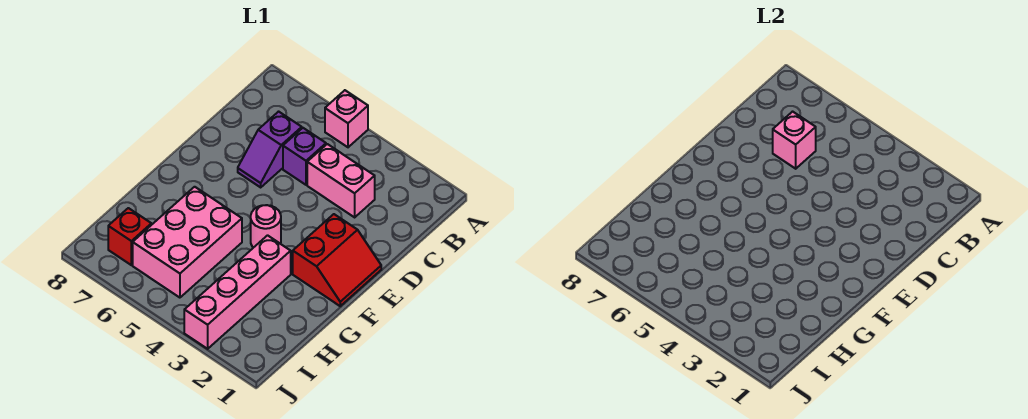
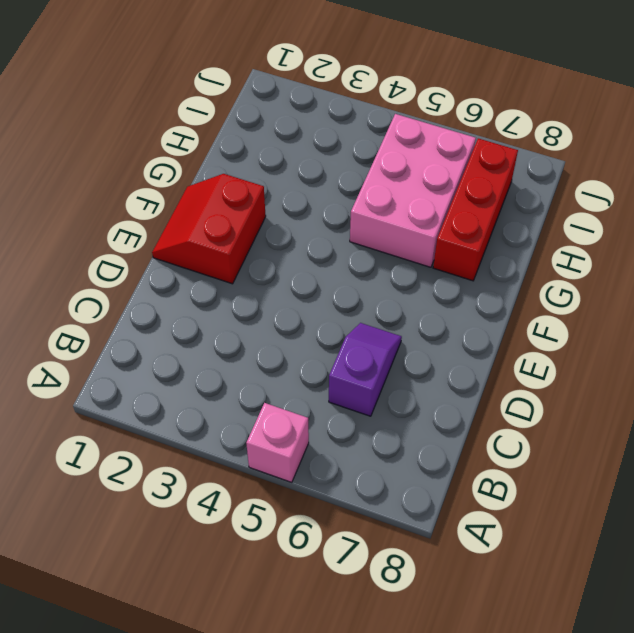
red brick G7:I7 level 1 -> red brick I7 level 1
none -> pink brick C3:C4 level 1
none -> purple brick C5 level 1

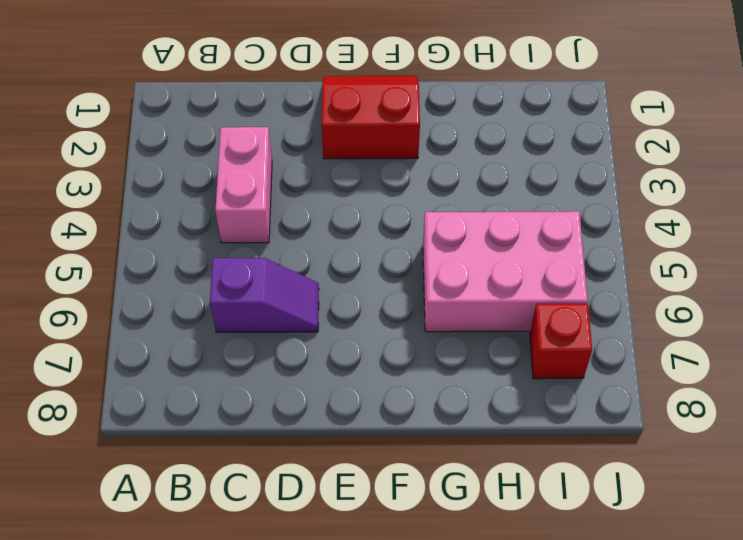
none -> pink brick A5 level 1
none -> purple brick C5 level 1

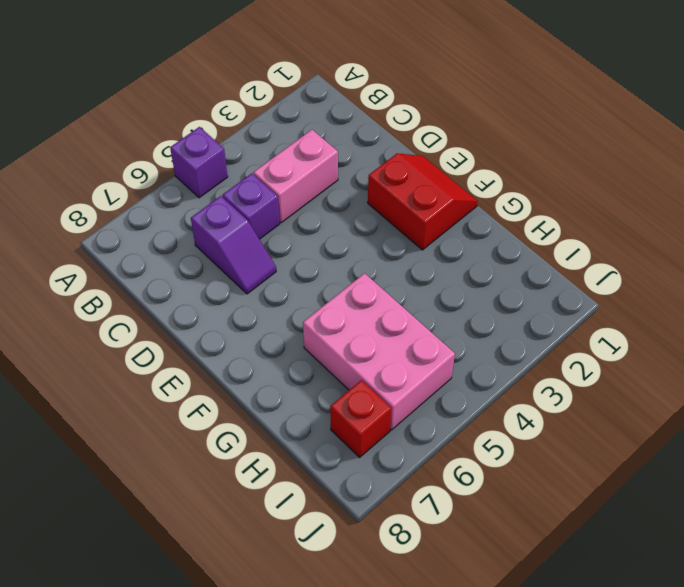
purple brick A5 level 1 -> pink brick A5 level 1
none -> pink round brick F4 level 1
none -> pink brick G3:J3 level 1

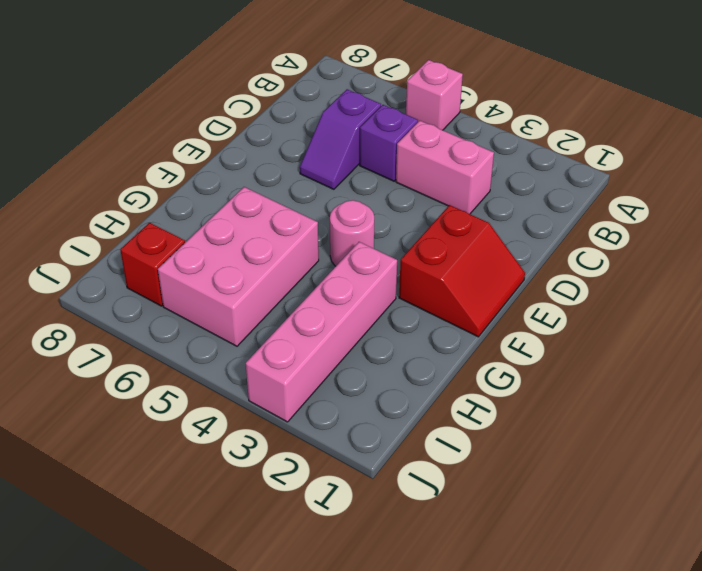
none -> pink brick C6 level 2

